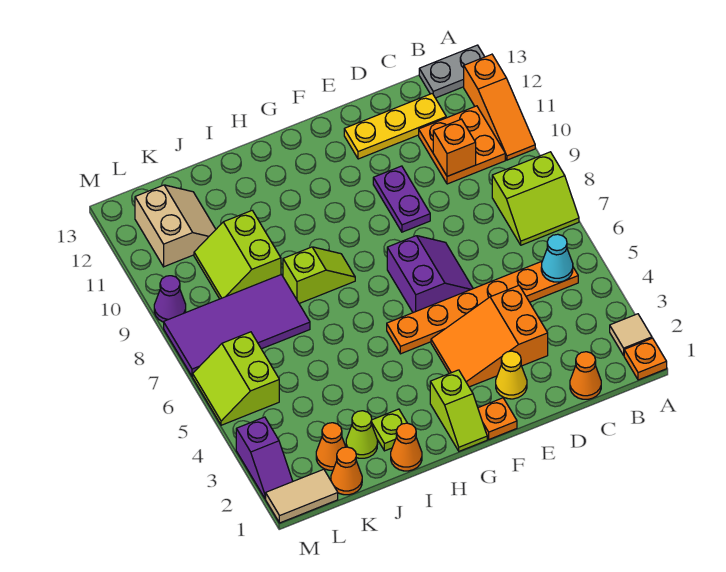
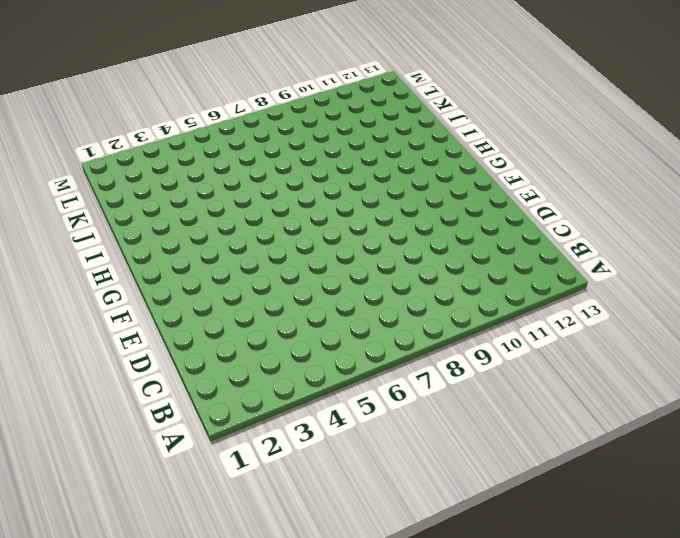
none -> orange plate A1 level 1
none -> tan tile A2 level 1
none -> lime slope A7:B8 level 1 top 8
none -> orange slope A10:A12 level 1 top 12

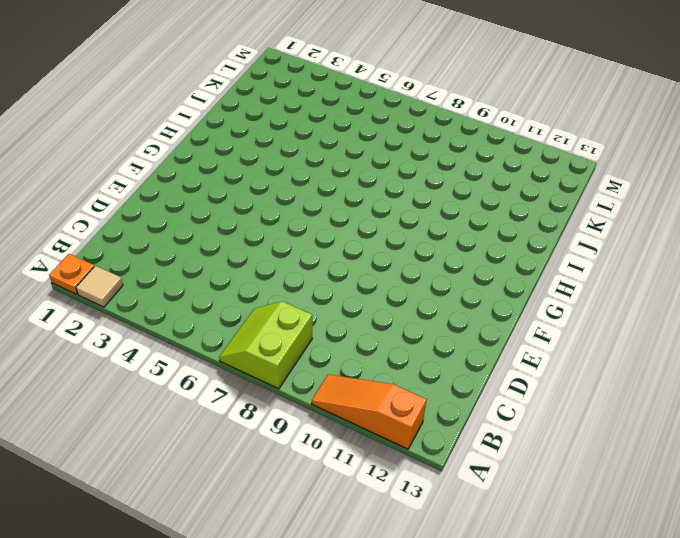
none -> grey plate A13:B13 level 1
none -> orange plate B5:G5 level 1
none -> orange plate B10:C11 level 1
none -> orange cone C1 level 1

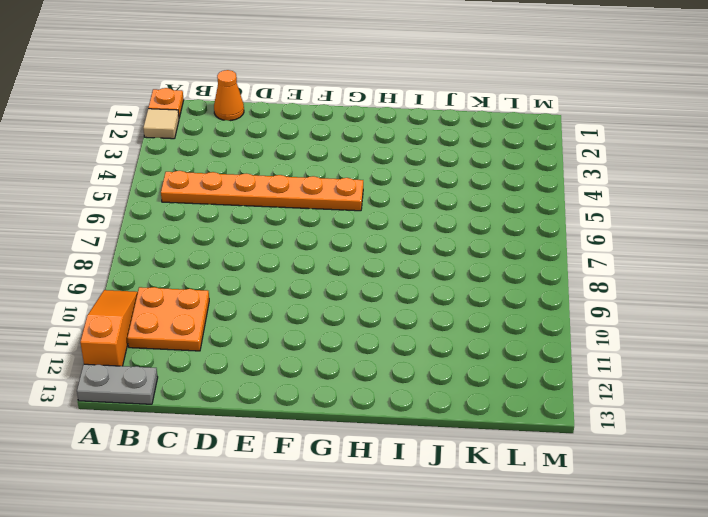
none -> lime slope A7:B8 level 1 top 8
none -> yellow plate C12:E12 level 1
none -> orange slope D3:F4 level 1 top D
none -> yellow cone E2 level 1

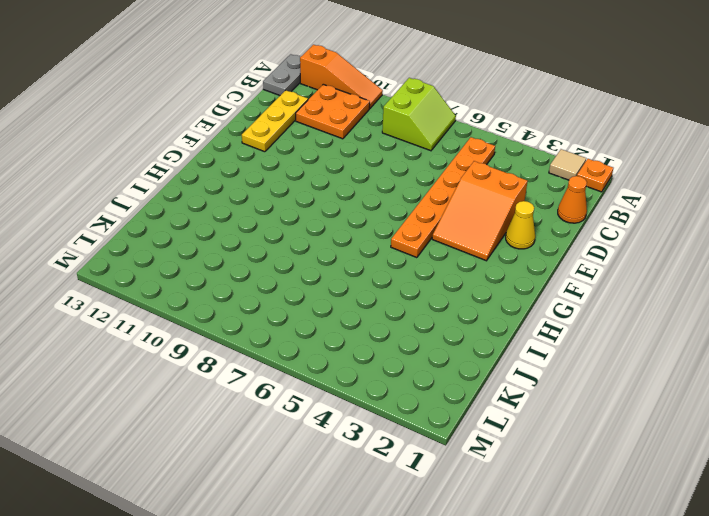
none -> purple slope E6:F7 level 1 top F
none -> purple plate E9:E10 level 1
none -> orange plate F1 level 1
none -> lime slope G1:G2 level 1 top 2

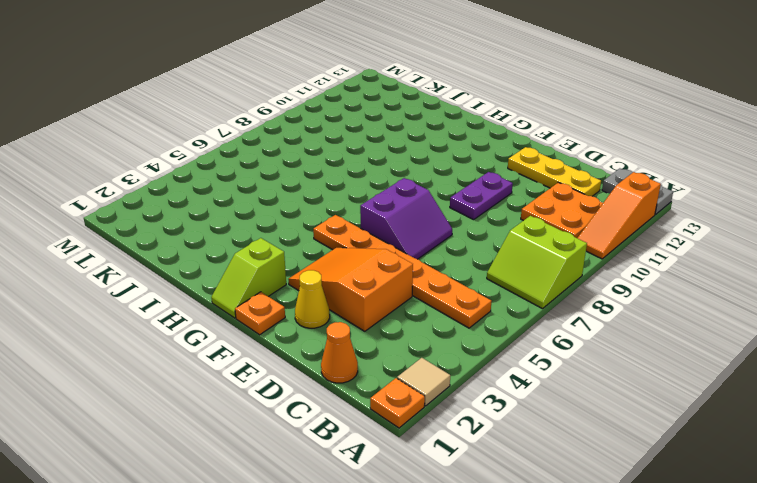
none -> lime slope H8:I8 level 1 top I
none -> orange cone I1 level 1
none -> lime plate I2 level 1
none -> lime cone J2 level 1

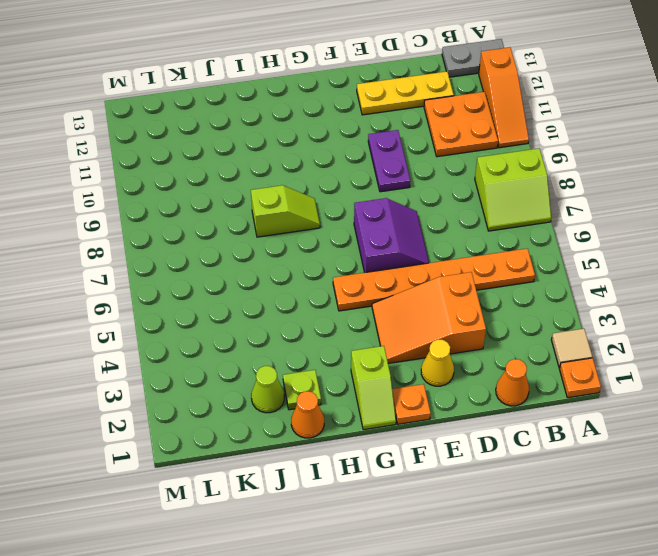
none -> purple tile J7:M8 level 1
none -> lime slope J9:K10 level 1 top J
none -> orange cone K1 level 1
none -> orange cone K2 level 1

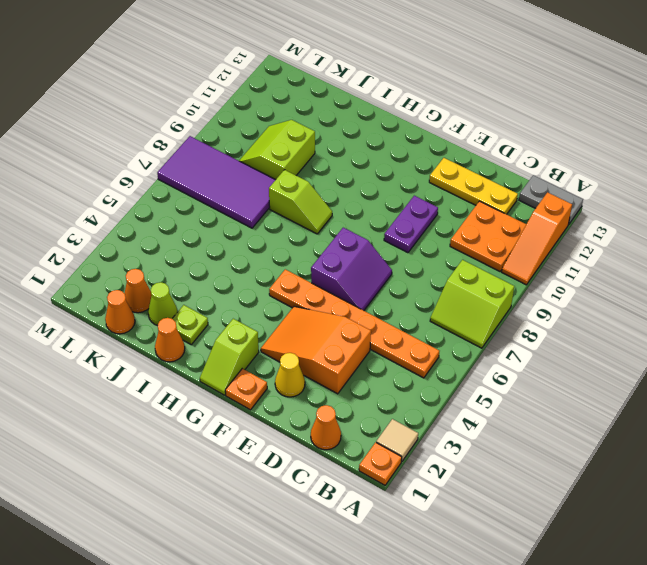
none -> tan slope K11:L12 level 1 top L
none -> tan tile L1:M1 level 1
none -> lime slope L5:M6 level 1 top L
none -> purple slope M2:M3 level 1 top 3

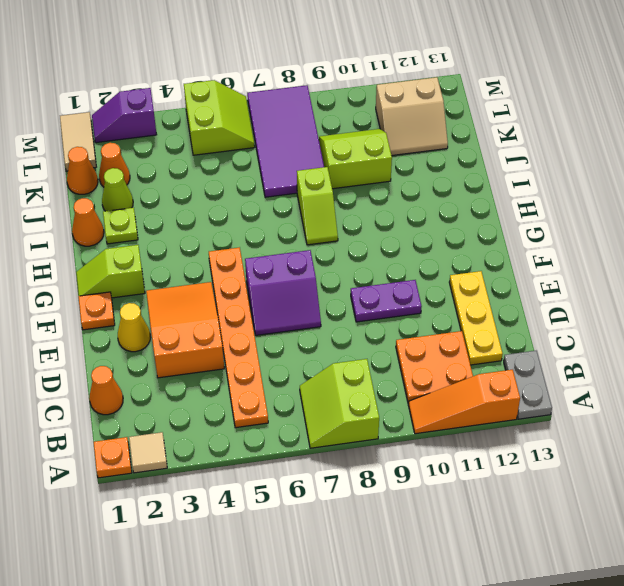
lime slope L5:M6 level 1 top 5 -> lime slope L5:M6 level 1 top L
none -> purple cone M9 level 1
none -> cyan cone B5 level 2
none -> orange brick C10 level 2

